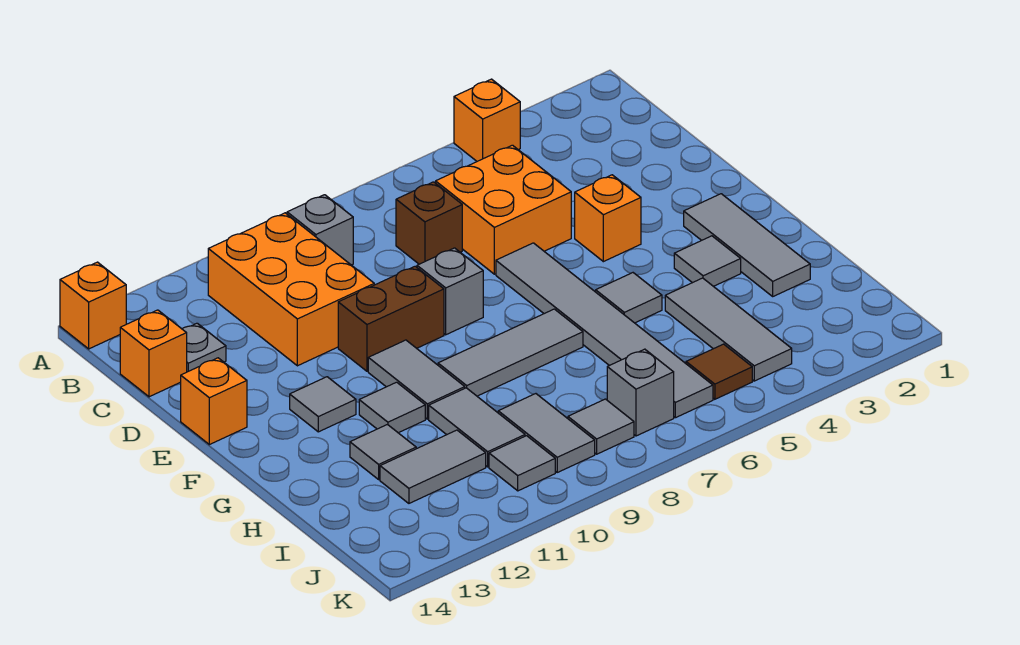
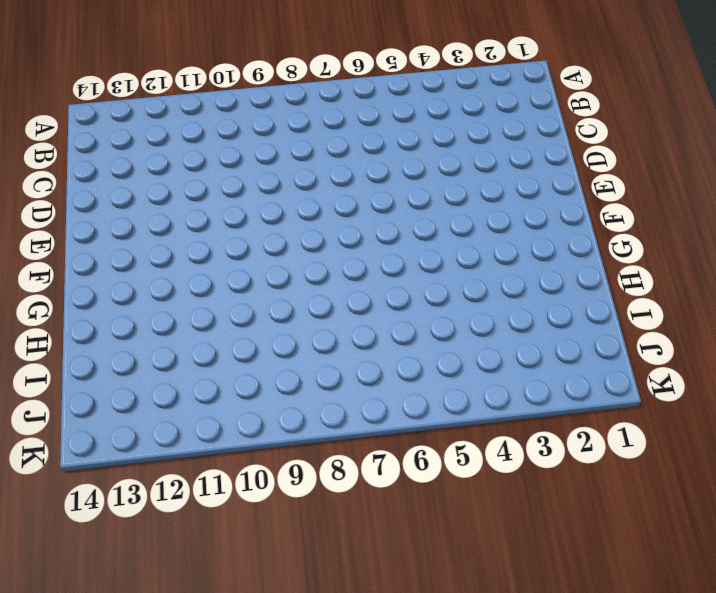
none -> orange brick A4 level 1
none -> orange brick A14 level 1
none -> grey brick B9 level 1

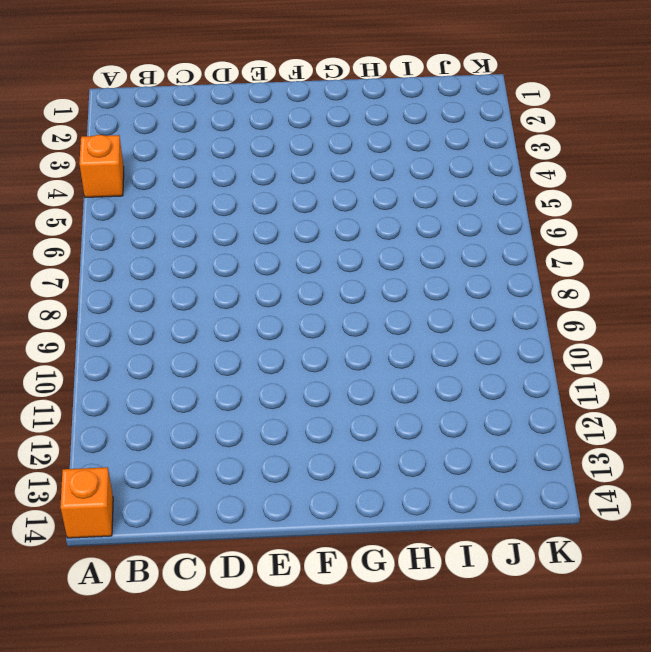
none -> grey brick B9 level 1
none -> orange brick B10:D11 level 1
none -> orange brick C5:D6 level 1

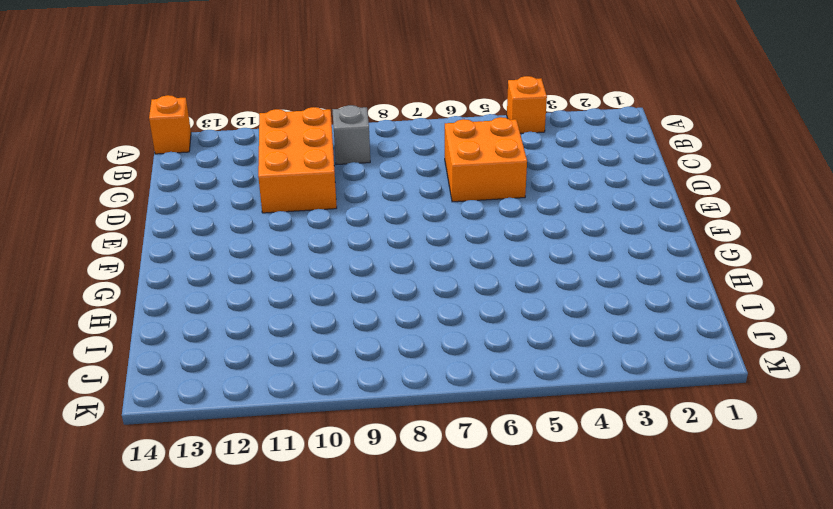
none -> brown brick C7 level 1
none -> grey plate C13 level 1
none -> orange brick C14 level 1

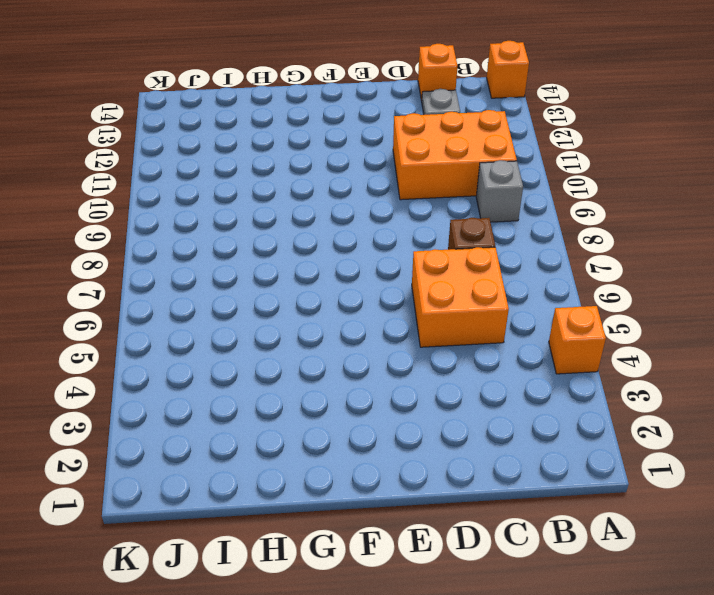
none -> orange brick E4 level 1
none -> grey tile E6:J6 level 1
none -> grey brick E8 level 1

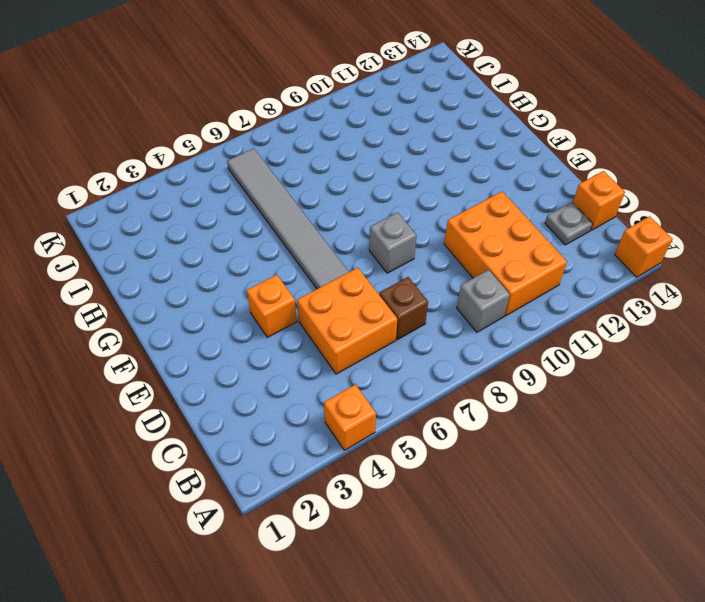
none -> brown brick E9:E10 level 1
none -> orange brick E14 level 1
none -> grey tile F2:H2 level 1

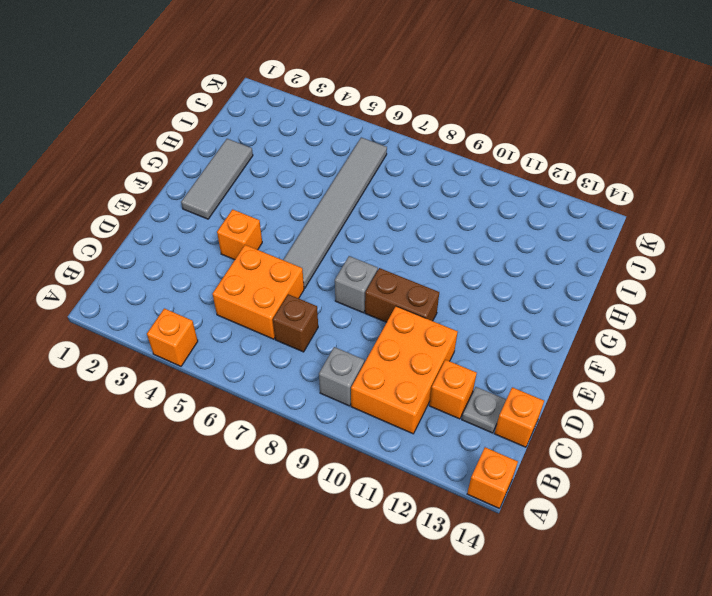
orange brick C12 level 1 -> orange brick E14 level 1
none -> grey tile F10:G10 level 1
none -> grey tile F12 level 1
none -> grey tile G3 level 1

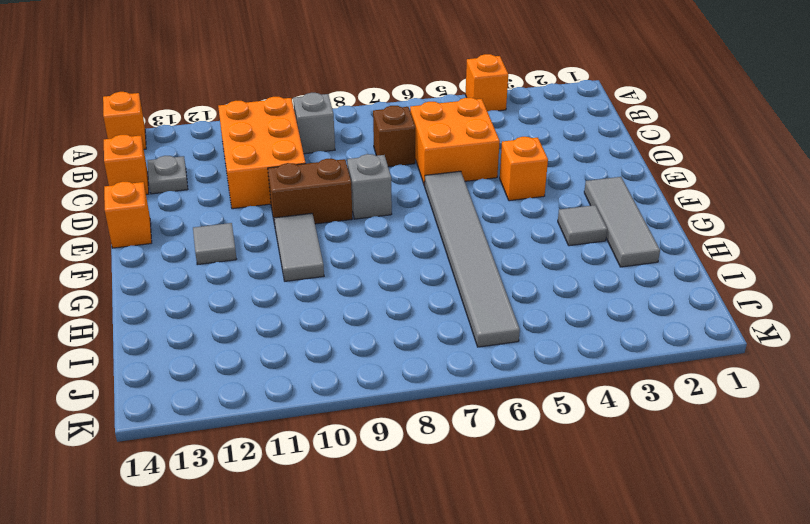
none -> grey tile G5 level 1
none -> grey tile G7:G9 level 1
none -> grey tile G11 level 1

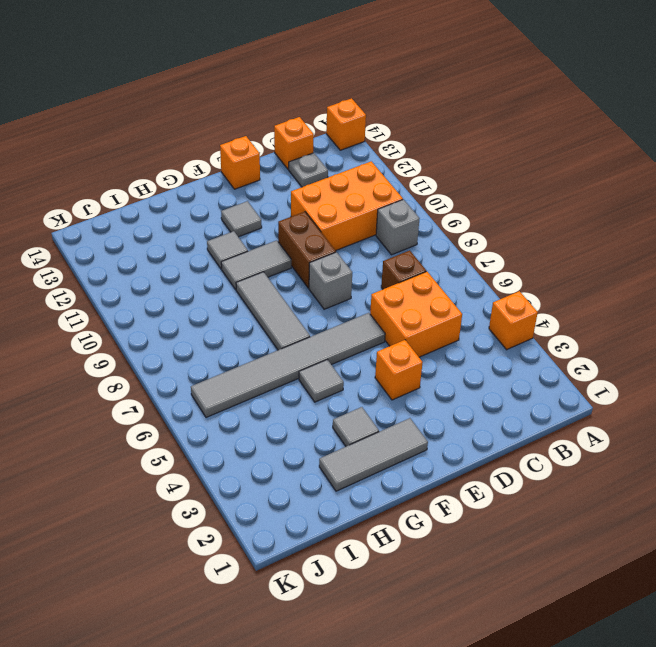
none -> grey tile H4:J4 level 1
none -> grey tile H10:I10 level 1
none -> grey tile H12 level 1

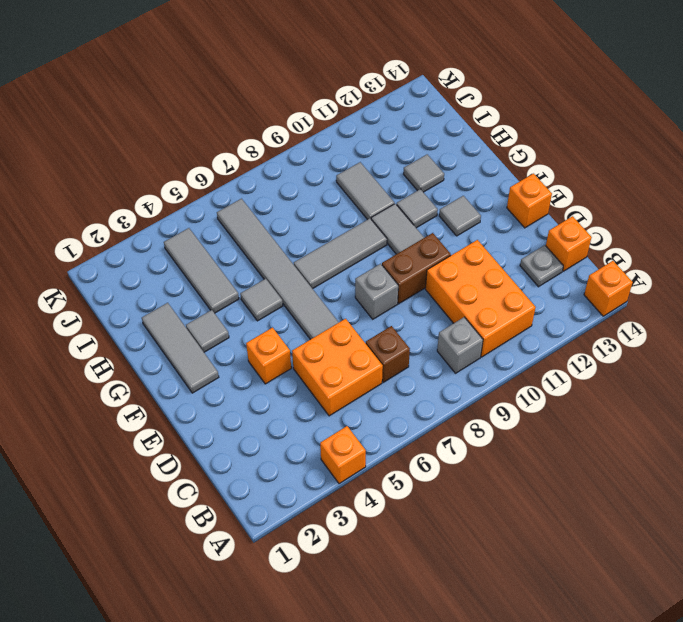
none -> grey tile I9:J9 level 1
none -> grey tile I11:I12 level 1
none -> brown tile J5 level 1

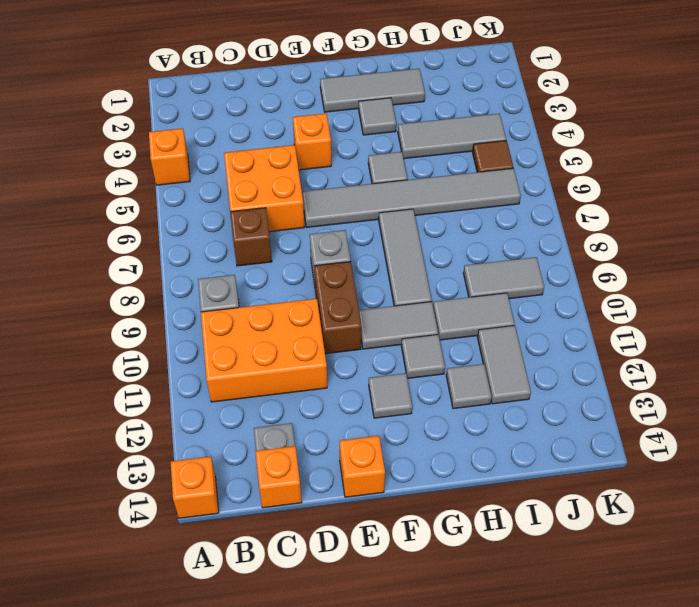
none -> grey brick J7 level 1
none -> grey tile J8 level 1
none -> grey tile J10 level 1

